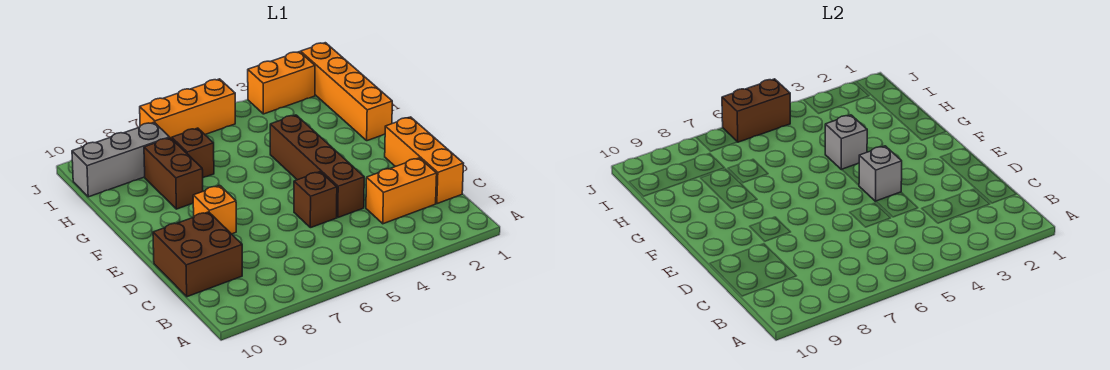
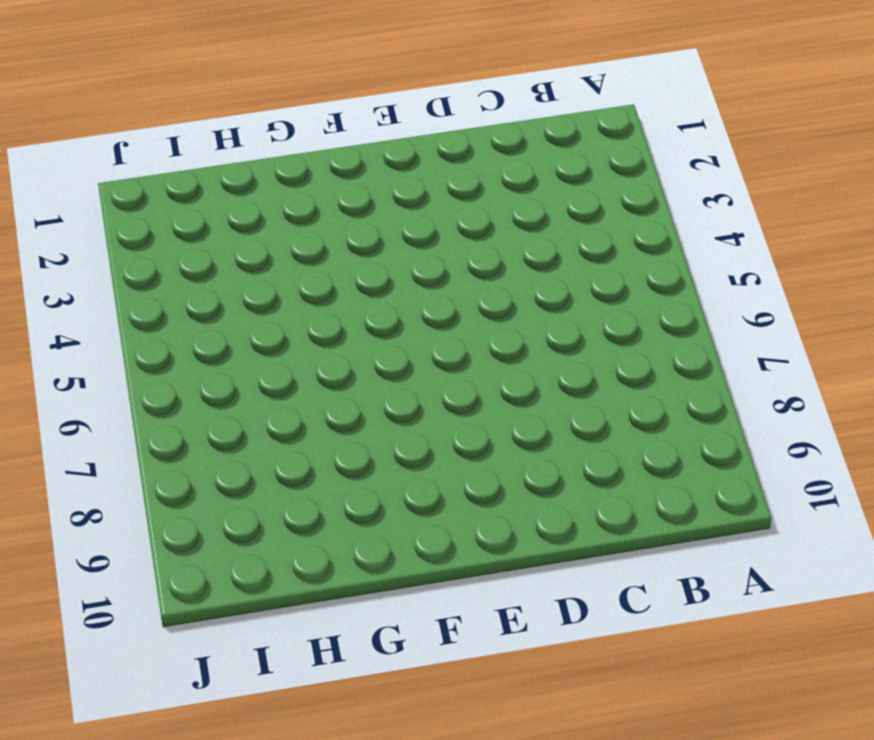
none -> orange brick C1:E1 level 1
none -> orange brick C2:C3 level 1
none -> brown brick C9:D10 level 1

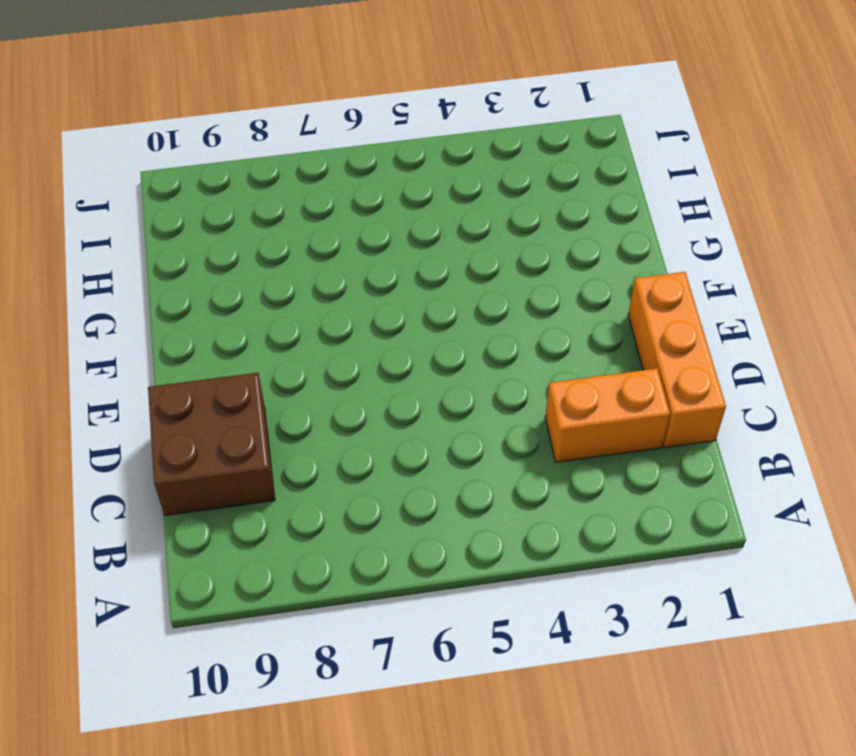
none -> brown brick D4:G4 level 1
none -> brown brick D5 level 1
none -> orange brick E8 level 1

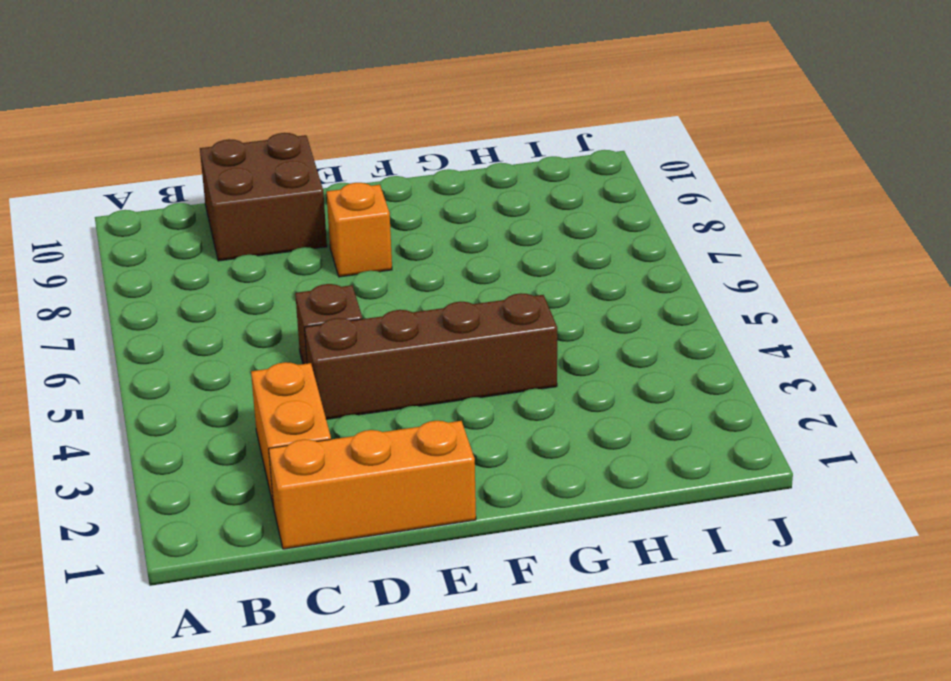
none -> orange brick G1:J1 level 1
none -> brown brick G8:H8 level 1
none -> brown brick H7 level 1

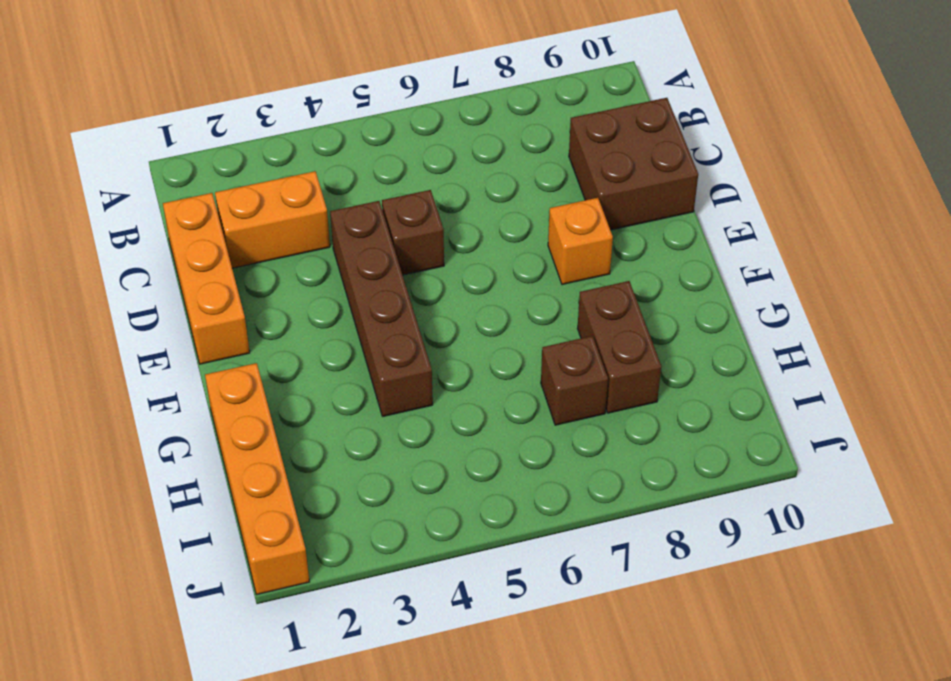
none -> grey brick I8:I10 level 1
none -> orange brick J2:J3 level 1
none -> orange brick J5:J7 level 1

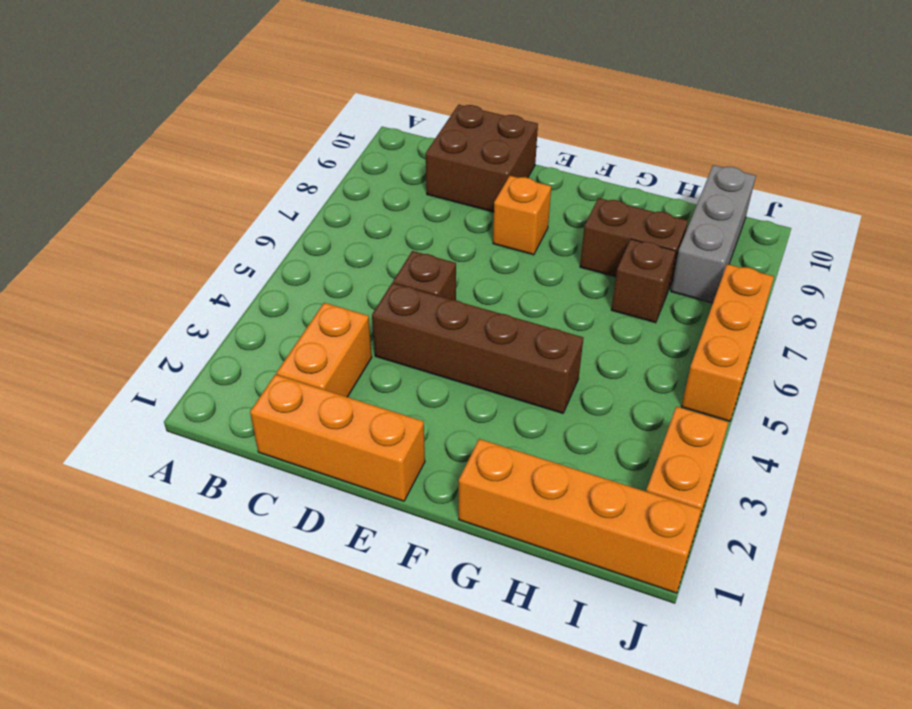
none -> grey brick E4 level 2
none -> grey brick G4 level 2
none -> brown brick J5:J6 level 2

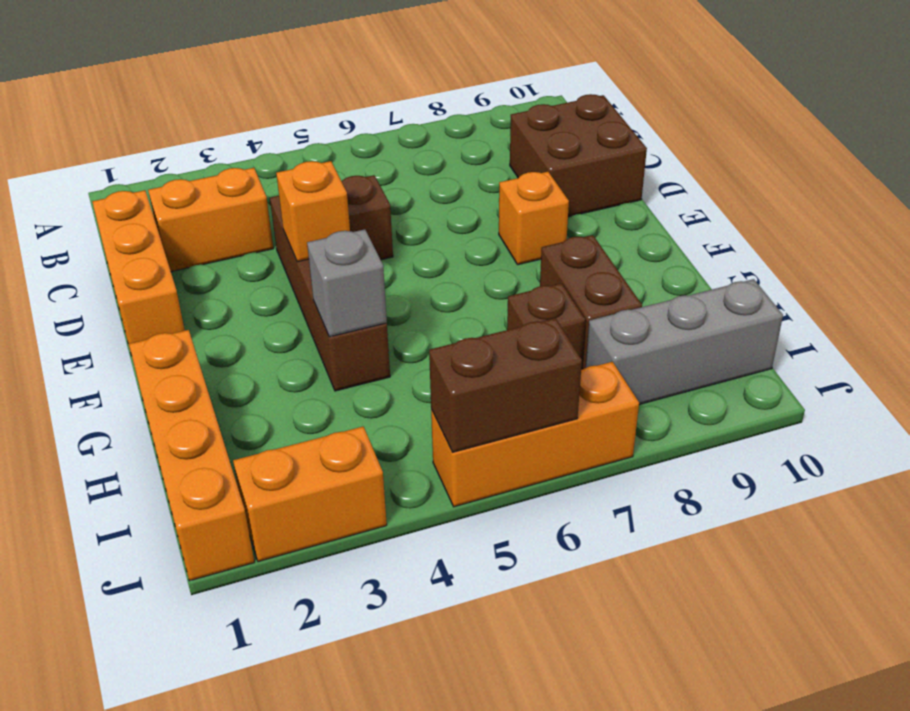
orange brick E4 level 2 -> grey brick E4 level 2

